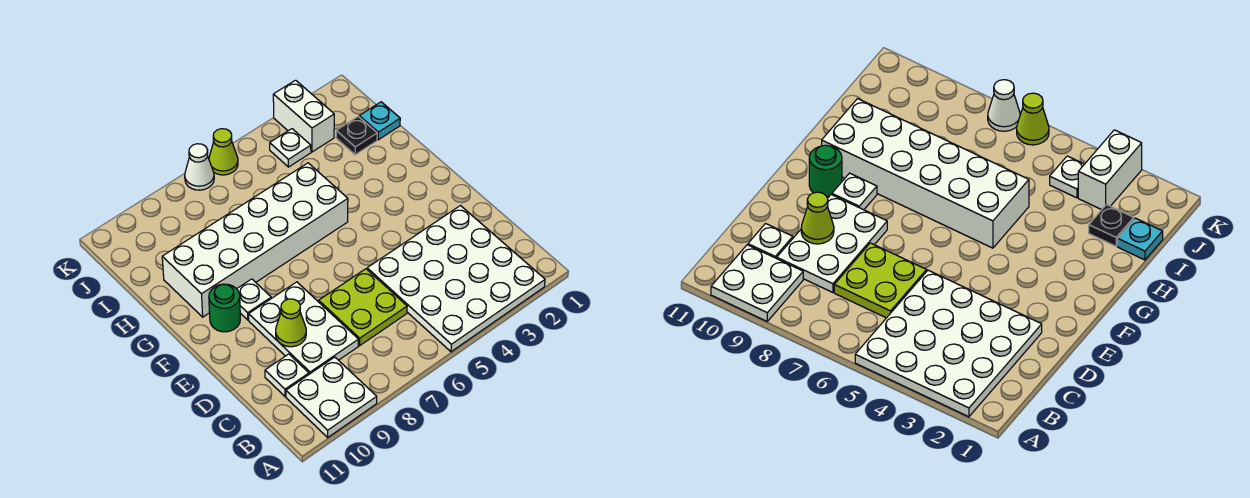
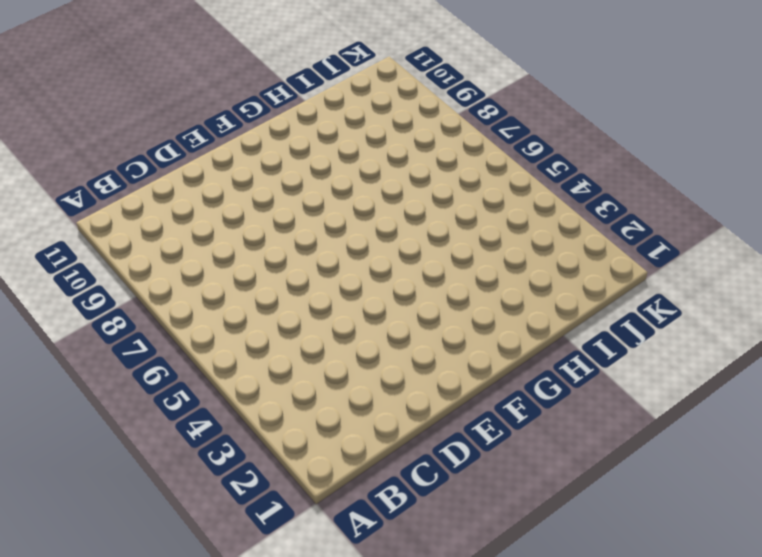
none -> white plate A2:D5 level 1
none -> white plate A9:B10 level 1
none -> lime plate C6:D7 level 1

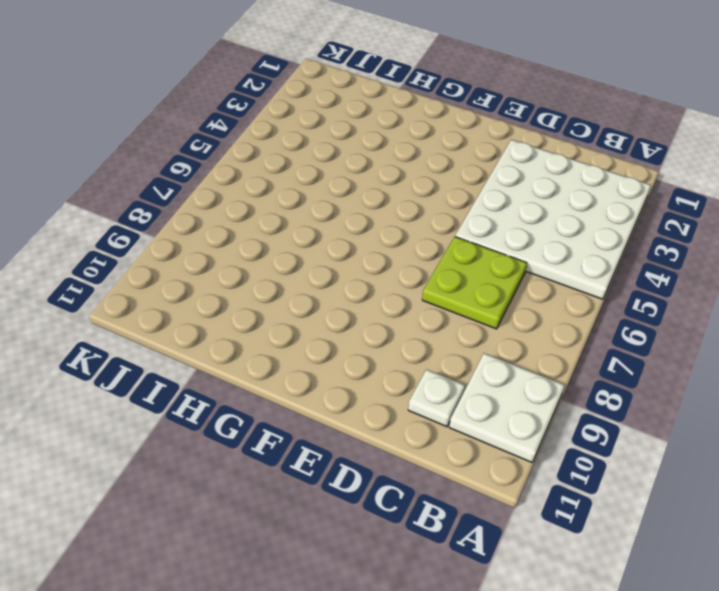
none -> white plate C8:E9 level 1
none -> white plate F9 level 1
none -> green round brick F10 level 1

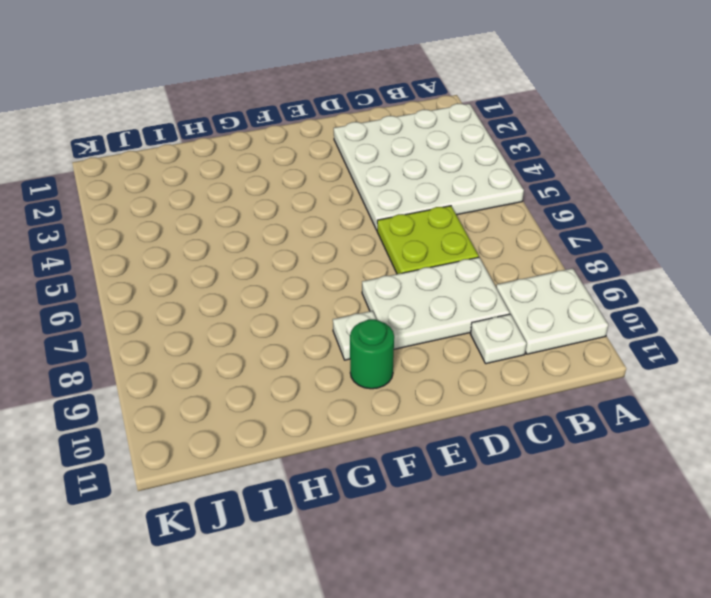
none -> white brick G5:H10 level 1
none -> cyan plate I1 level 1
none -> black plate I2 level 1

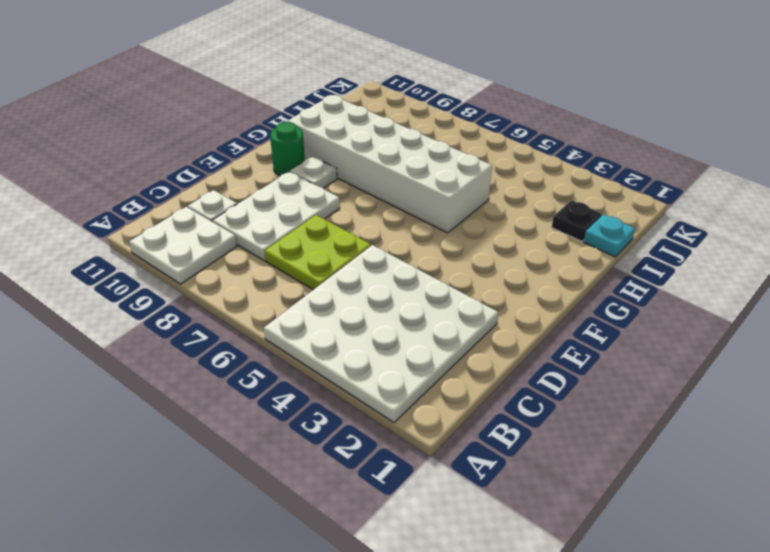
none -> white brick J3:K3 level 1
none -> white plate J4 level 1
none -> lime cone K6 level 1

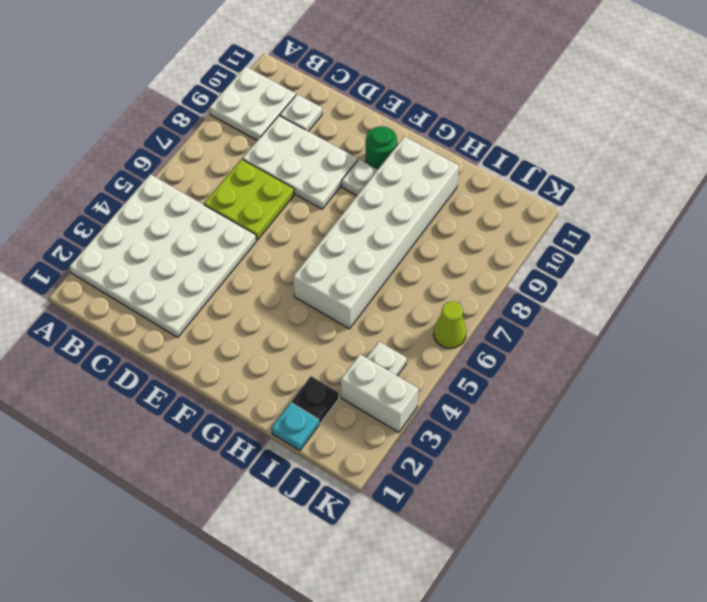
none -> white cone K7 level 1
none -> lime cone D9 level 2

